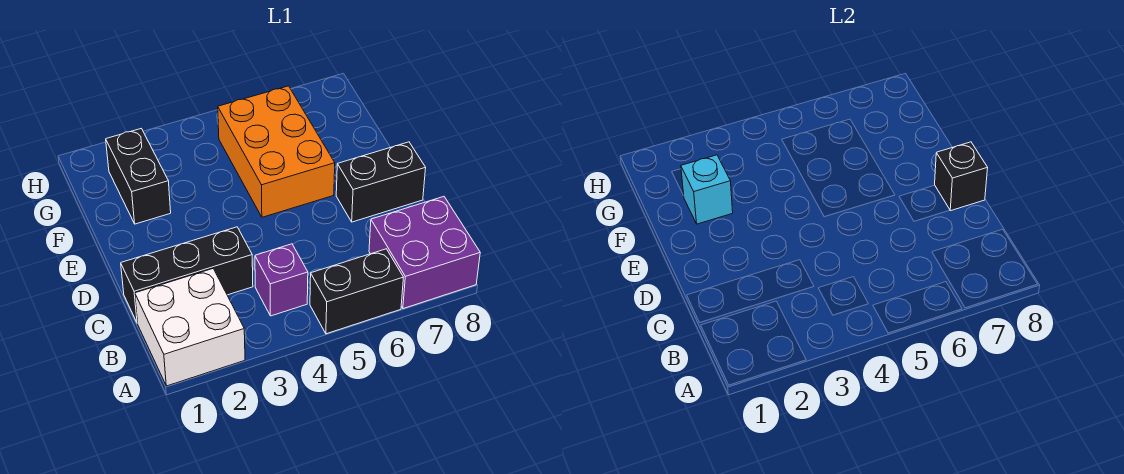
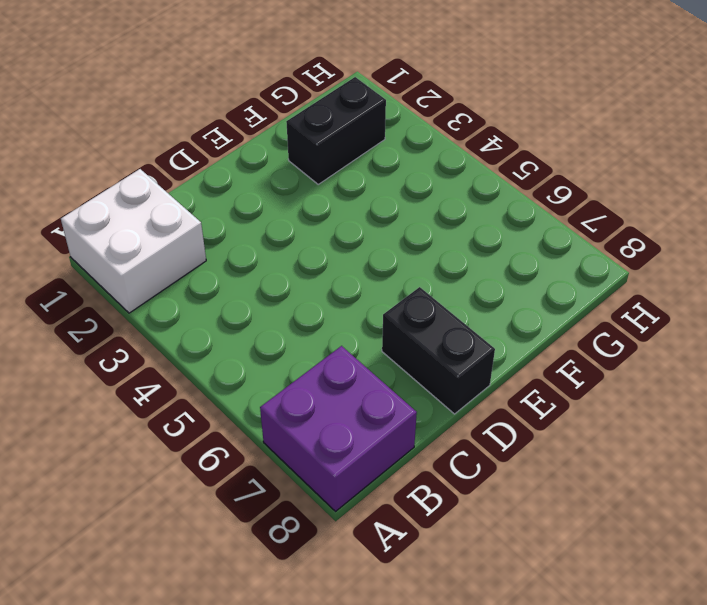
none -> black brick A5:A6 level 1
none -> purple brick B4 level 1

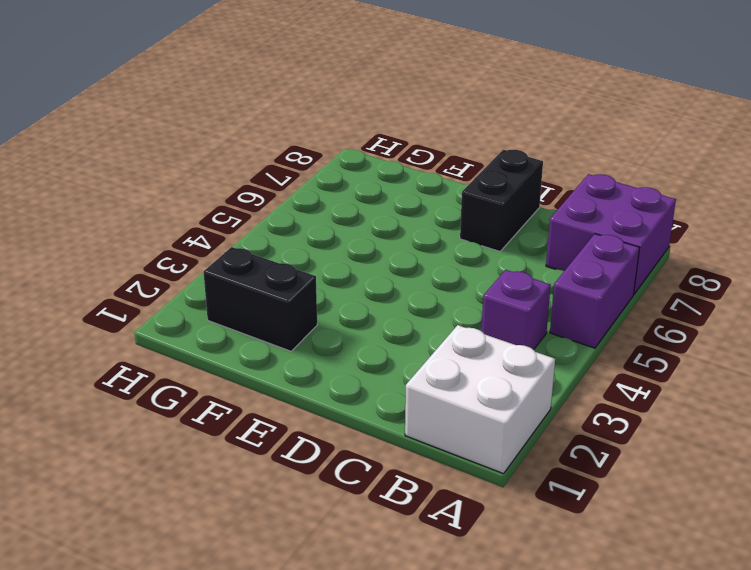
purple brick A5:A6 level 1 -> black brick A5:A6 level 1
none -> black brick C1:C3 level 1
none -> orange brick E5:G6 level 1

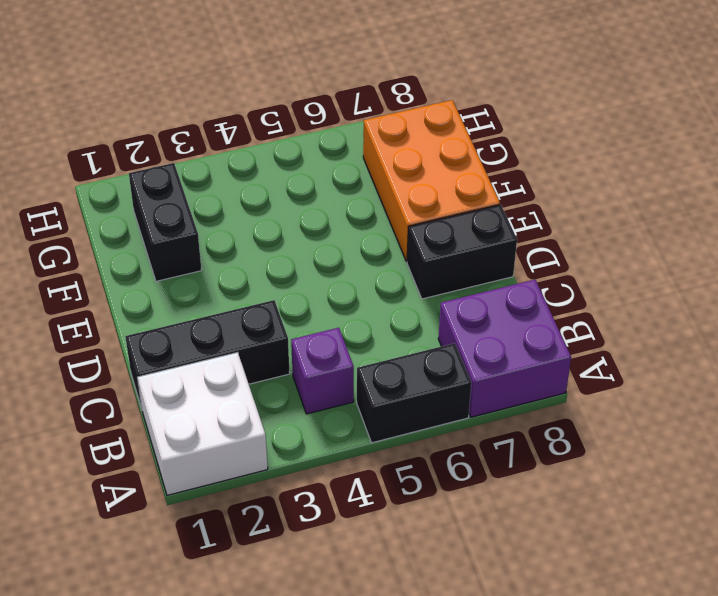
orange brick E7:G8 level 1 -> orange brick E5:G6 level 1
none -> black brick D8 level 2
none -> cyan brick F2 level 2

